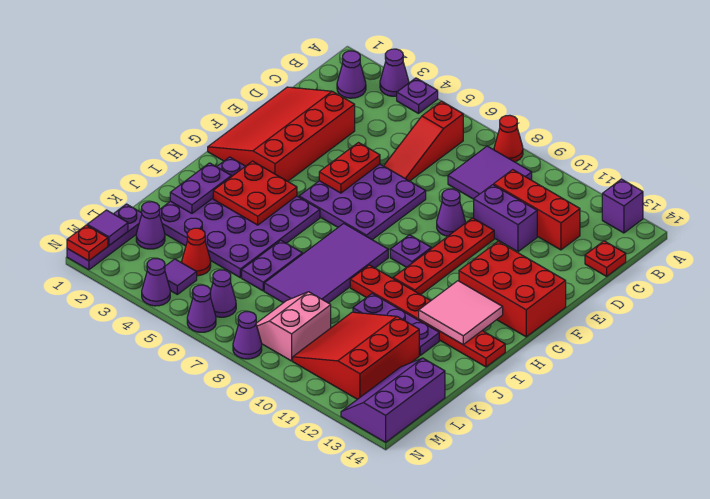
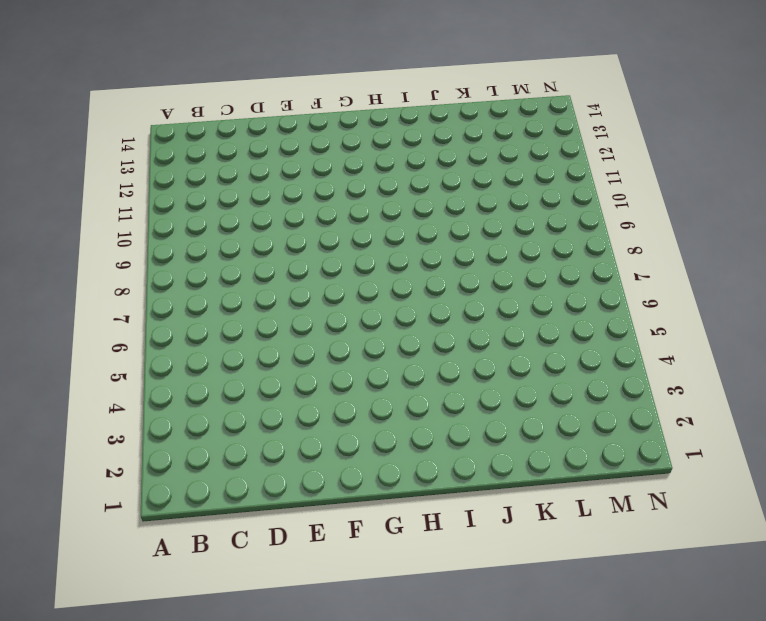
none -> purple cone A3 level 1
none -> purple plate A4 level 1
none -> red cone A8 level 1
none -> purple brick A13 level 1

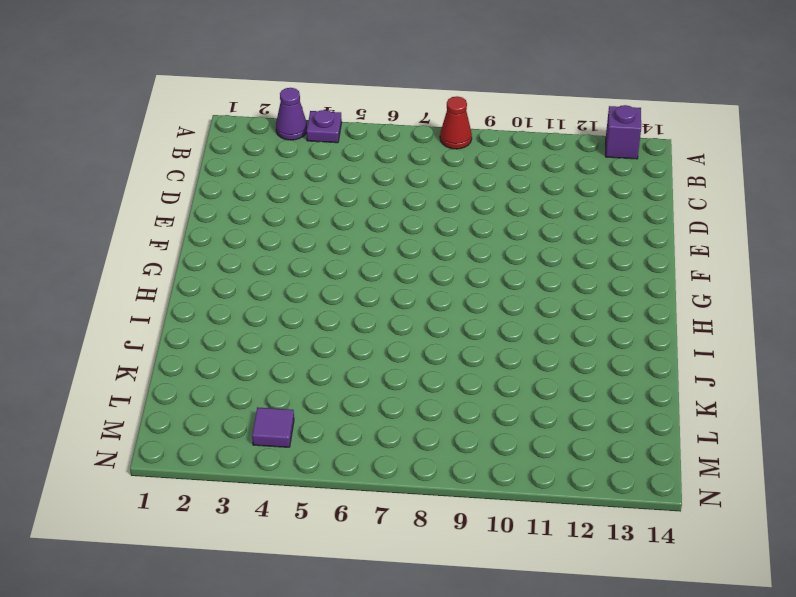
none -> purple cone B2 level 1
none -> red slope B6:D6 level 1 top B
none -> purple tile B8:C9 level 1
none -> red brick C10:C12 level 1

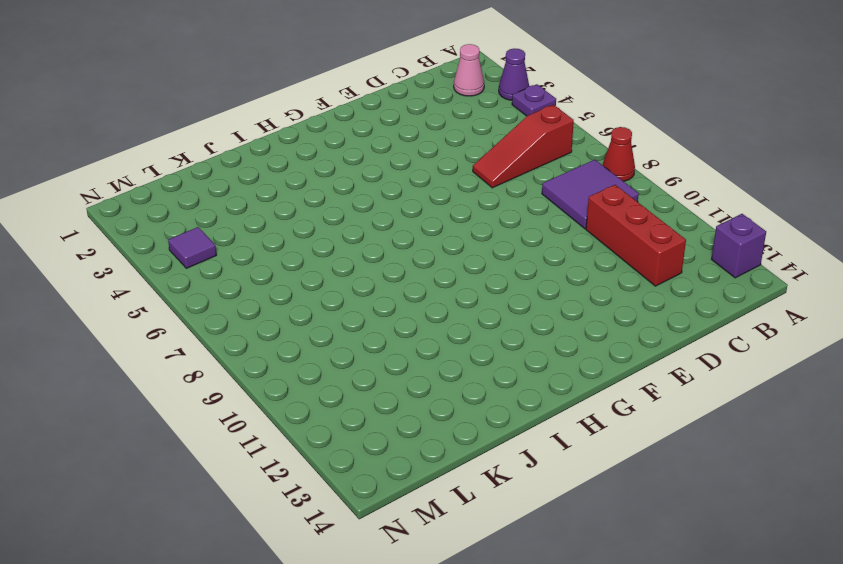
pink cone B2 level 1 -> purple cone B2 level 1
none -> red plate C14 level 1
none -> red slope D1:G3 level 1 top 3
none -> purple brick D10:D11 level 1
none -> purple plate E5:G7 level 1

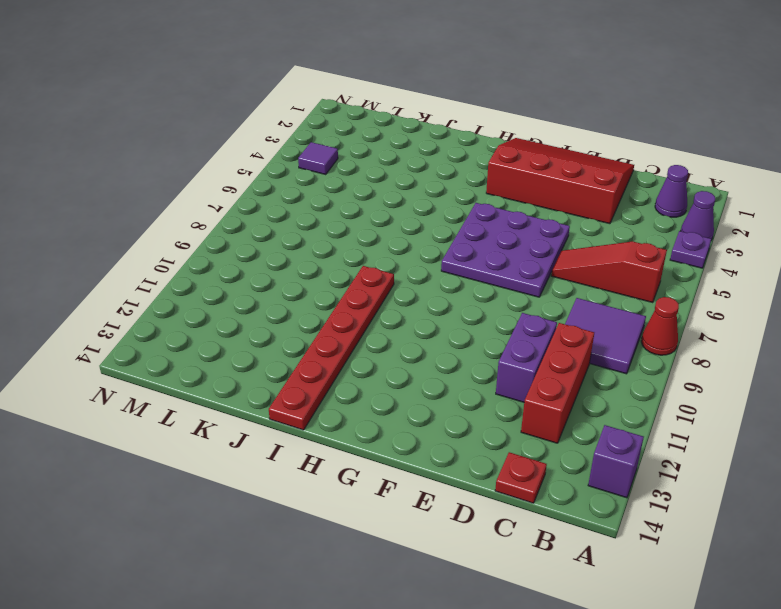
none -> purple cone E9 level 1
none -> red plate E10:H10 level 1
none -> red brick F12:G14 level 1
none -> purple plate G9 level 1

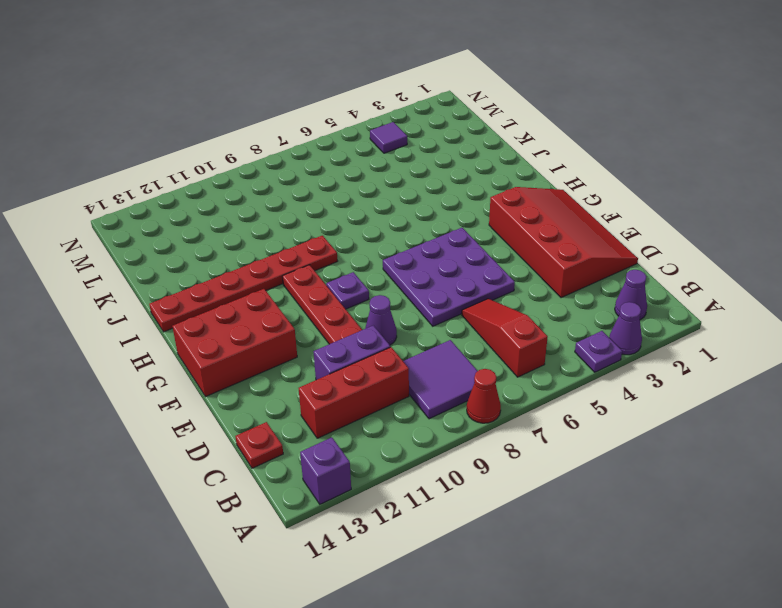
none -> purple plate H2:K5 level 1
none -> purple tile H7:K8 level 1
none -> purple plate J6:K6 level 1
none -> purple plate J10:J12 level 1

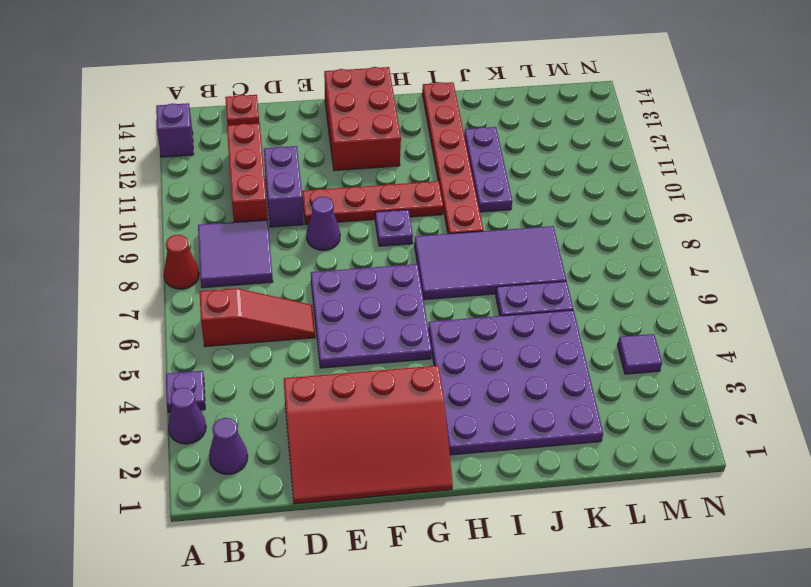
none -> red slope K10:M12 level 1 top 12
none -> purple plate L1:N1 level 1
none -> purple cone L2 level 1
none -> red cone L4 level 1

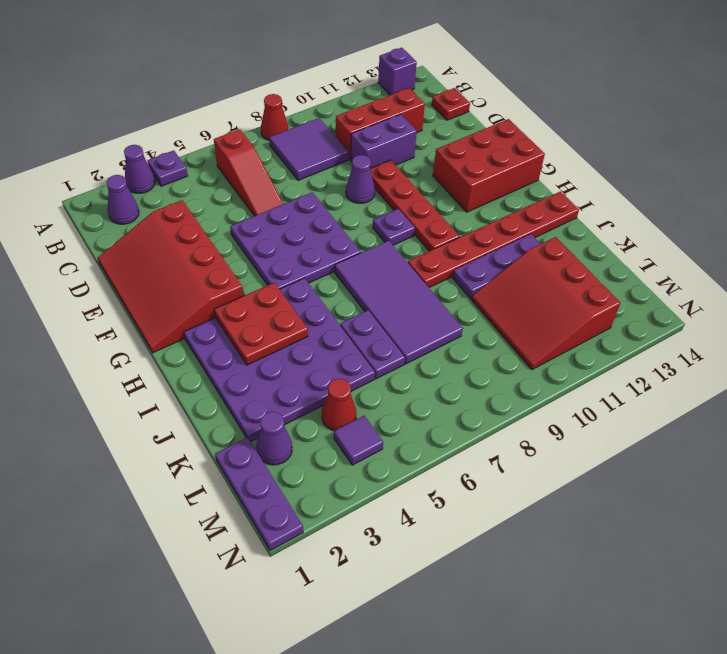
none -> pink slope L8:M9 level 1 top 9
none -> purple slope L13:N14 level 1 top 14
none -> purple cone M6 level 1
none -> purple cone N4 level 1

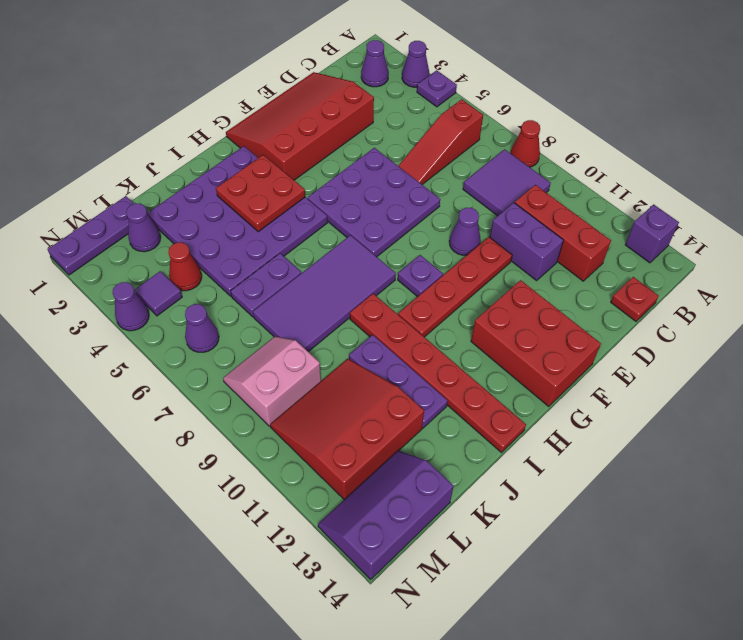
none -> purple cone N6 level 1
none -> purple cone N8 level 1
none -> red plate E5:F5 level 2
none -> pink tile H12:I13 level 2

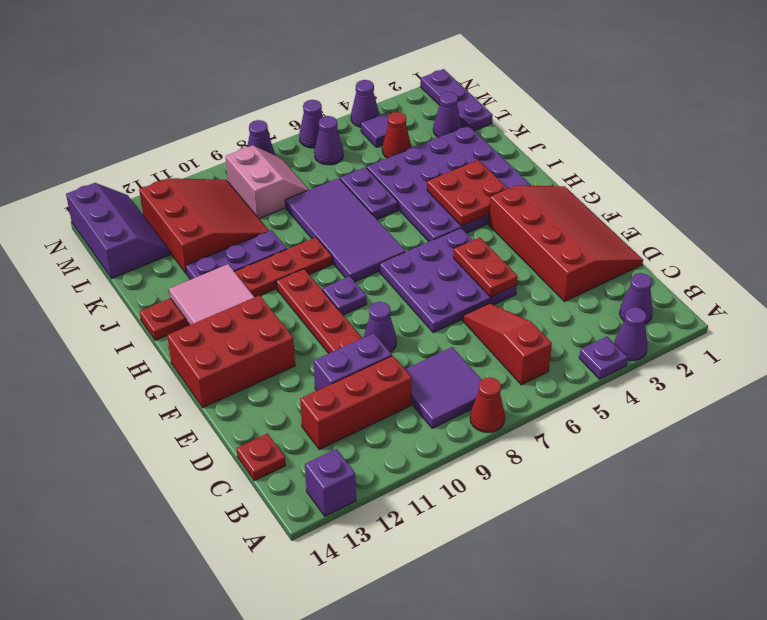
none -> purple plate I2:J2 level 2
none -> purple tile M1 level 2
none -> red plate N1 level 2

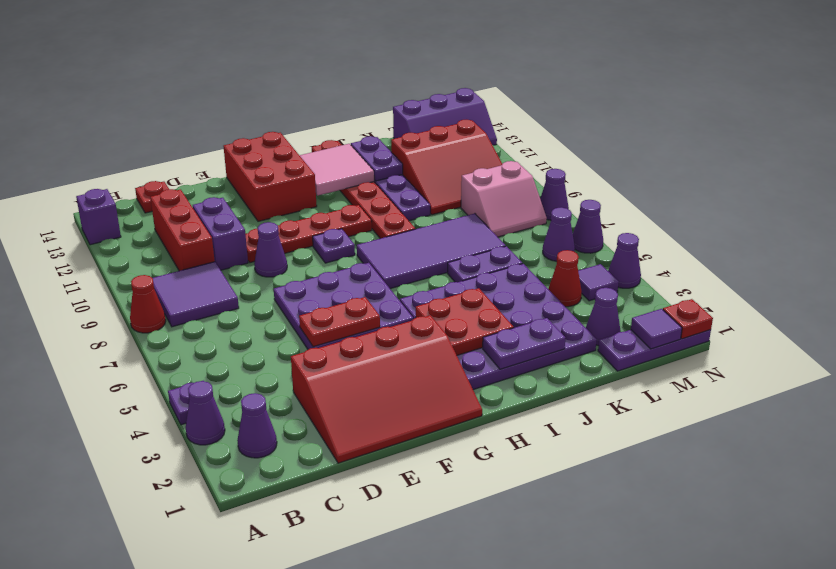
purple plate J12:J13 level 2 -> none
none -> red slope B6:D6 level 1 top B

